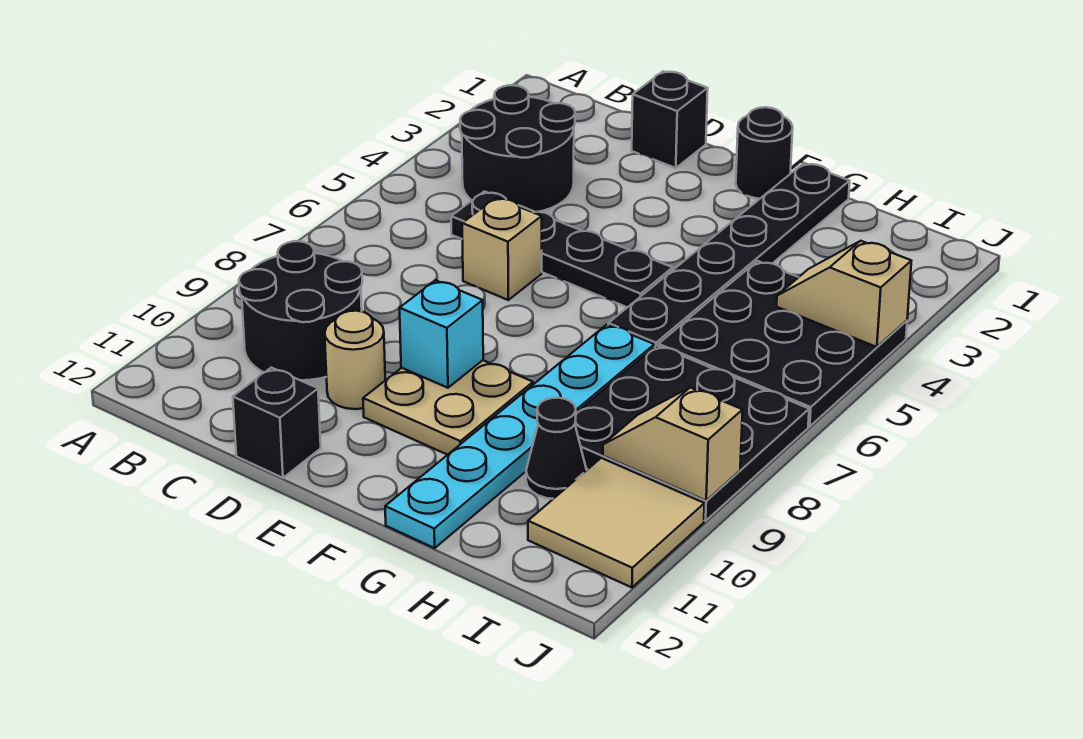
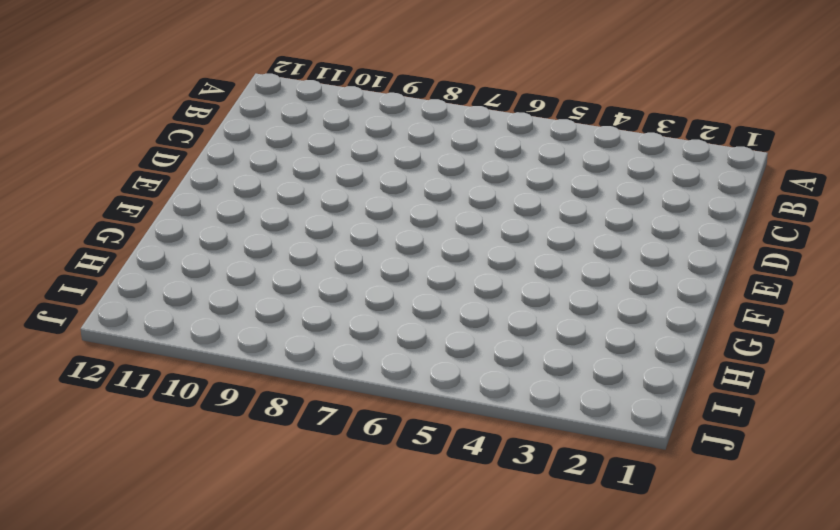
none -> black round brick B3:C4 level 1
none -> black round brick B9:C10 level 1
none -> black plate C5:F5 level 1

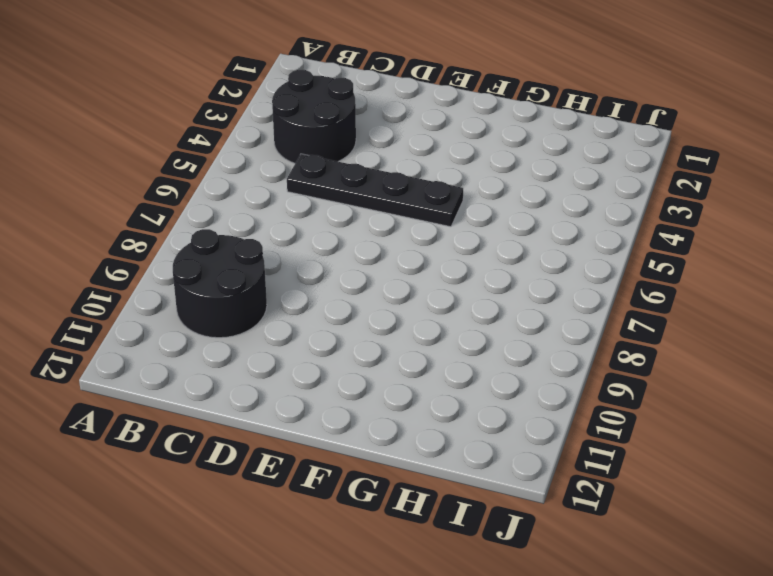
none -> black brick D1 level 1
none -> tan brick D6 level 1
none -> tan round brick D10 level 1

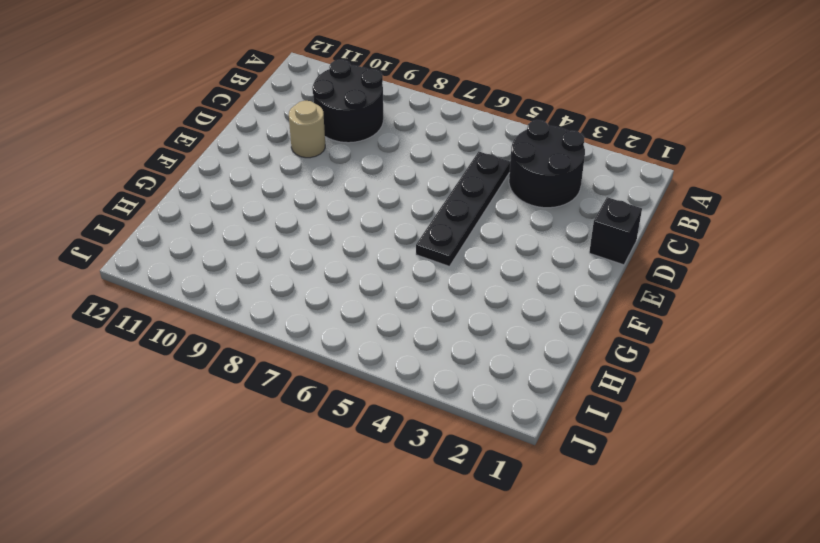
none -> tan brick D6 level 1
none -> black brick D12 level 1
none -> tan plate E9:F10 level 1

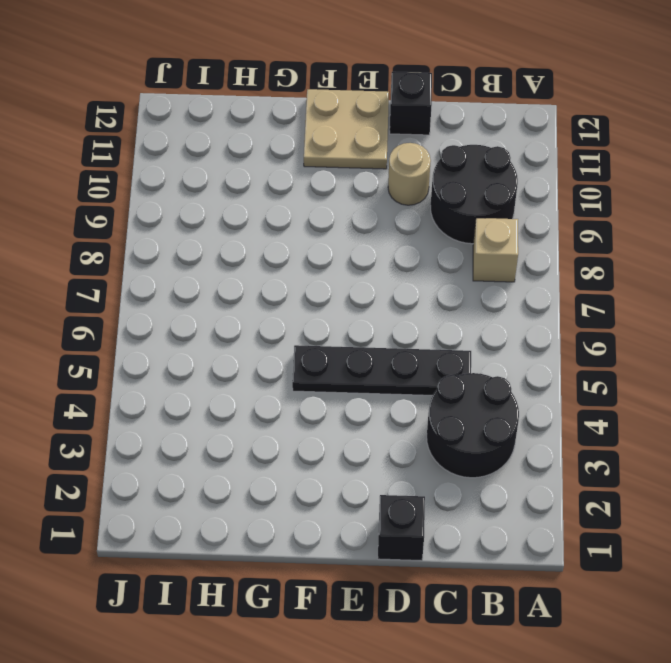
tan brick B8 level 1 -> tan brick D6 level 1
tan plate E11:F12 level 1 -> tan plate E9:F10 level 1
none -> black round brick F1 level 1
none -> black plate G1:G6 level 1
none -> cyan plate G7:G12 level 1

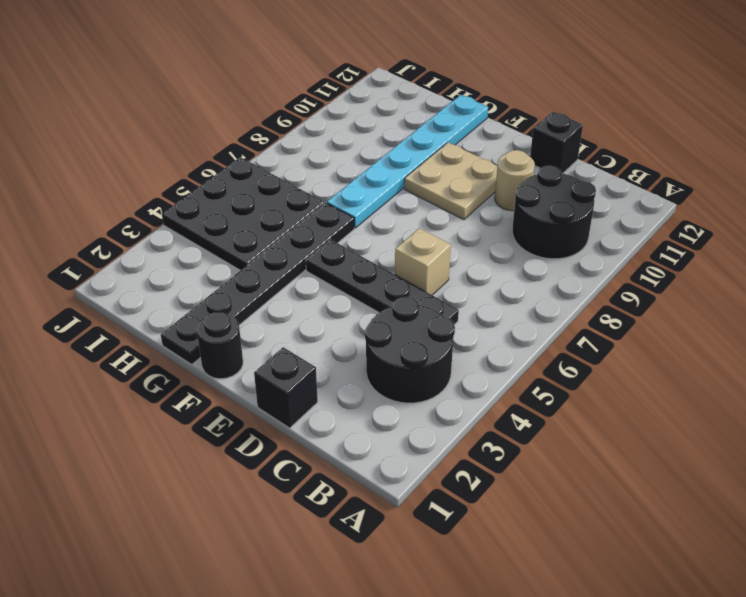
none -> black plate H7:J9 level 1
none -> black cone H10 level 1
none -> tan tile I10:J11 level 1

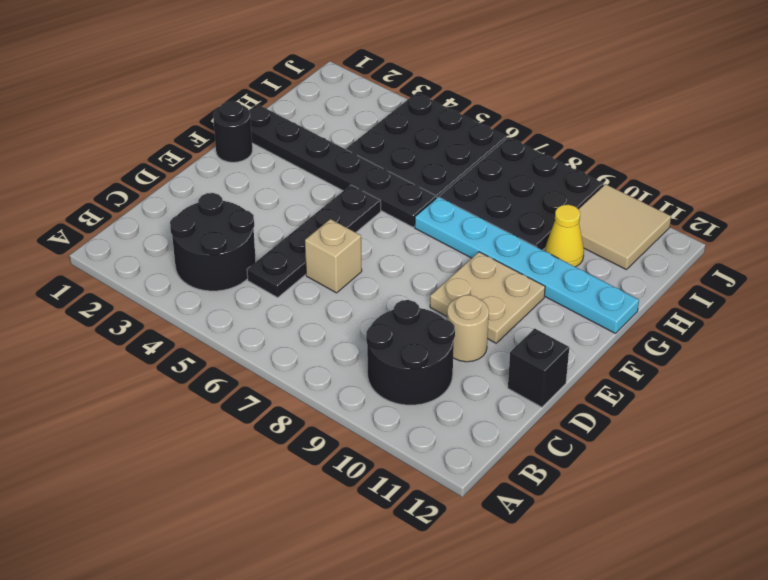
yellow cone H10 level 1 -> black cone H10 level 1
none -> black brick D1 level 1
none -> cyan brick E9 level 2
none -> tan slope I4:J4 level 2 top J

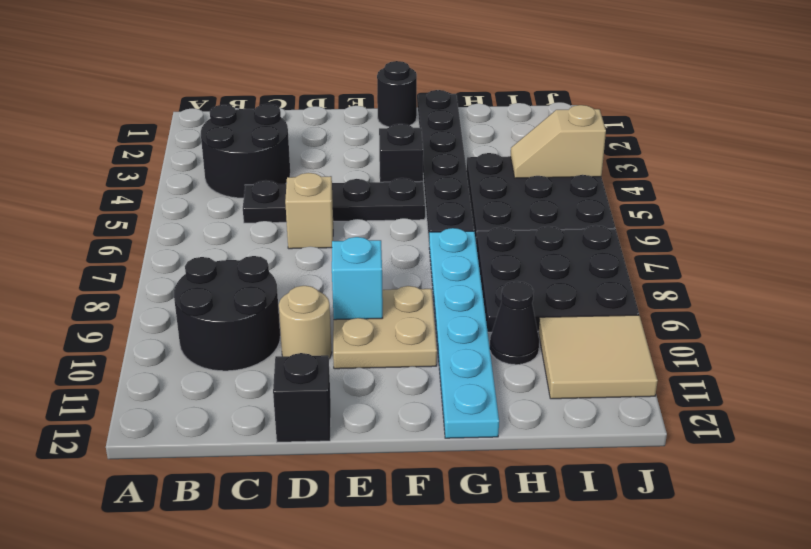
black brick F4 level 1 -> black brick D1 level 1
none -> tan slope I9:J9 level 2 top J

